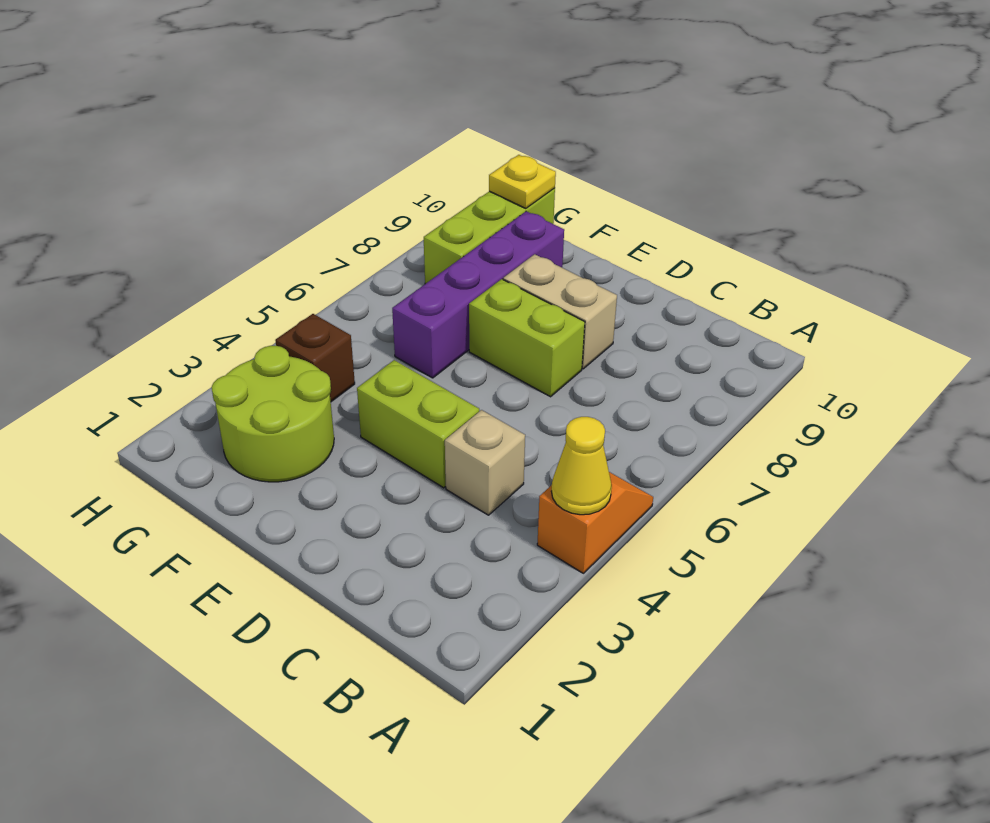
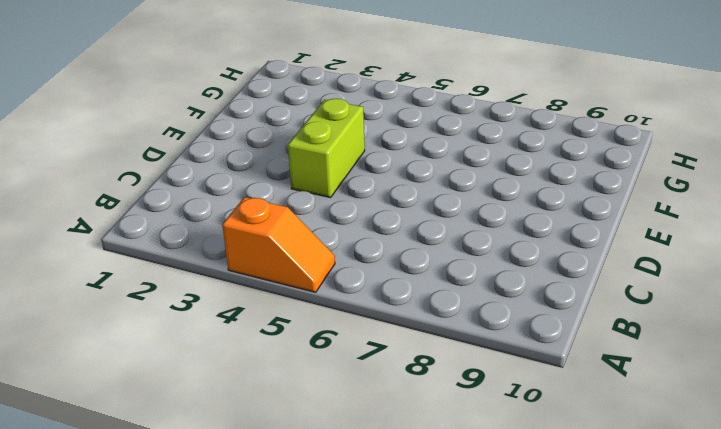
none -> tan brick C4 level 1
none -> lime brick D7:E7 level 1

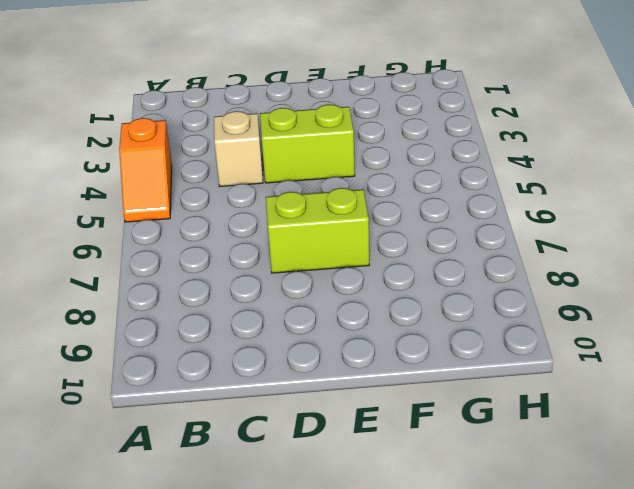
none -> tan brick D8:E8 level 1
none -> lime round brick F2:G3 level 1

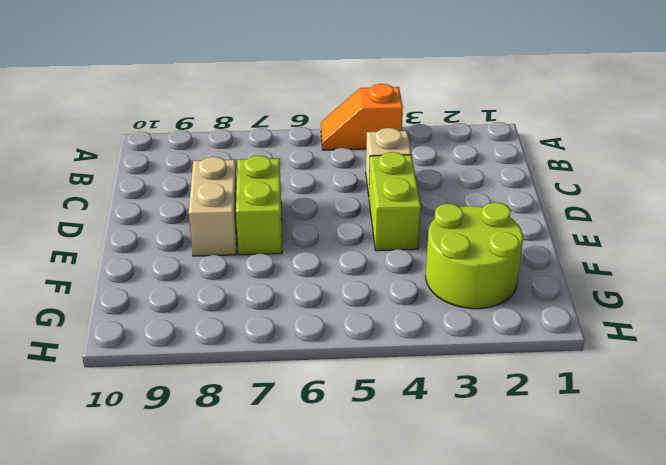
none -> purple brick F6:F9 level 1
none -> brown brick G4 level 1

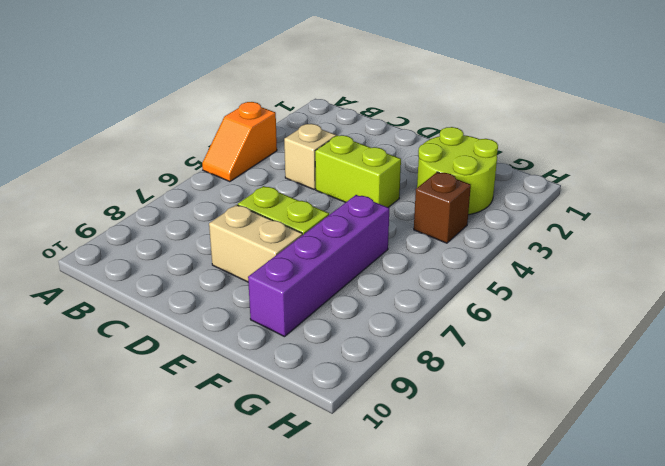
none -> lime brick G8:G10 level 1
none -> yellow cone A4 level 2

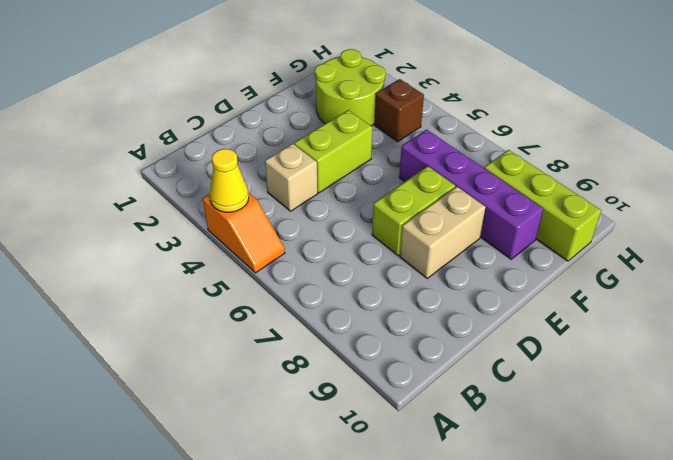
none -> yellow plate G10 level 2

